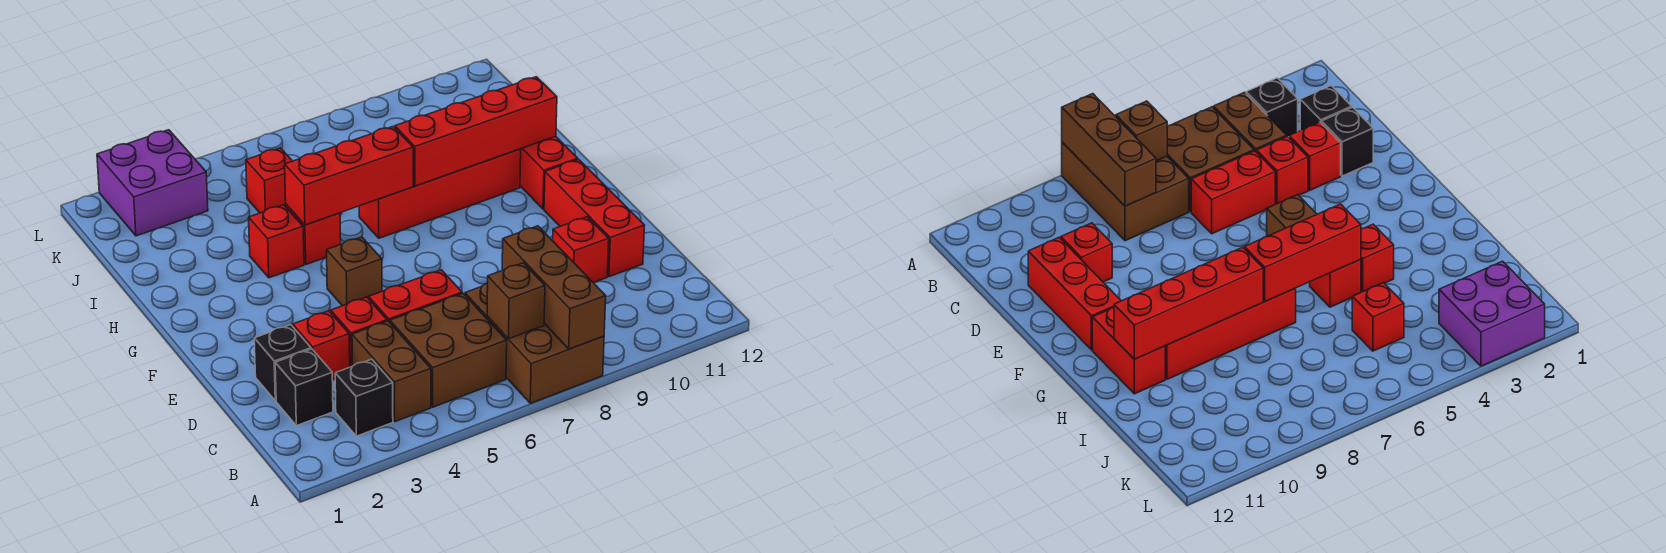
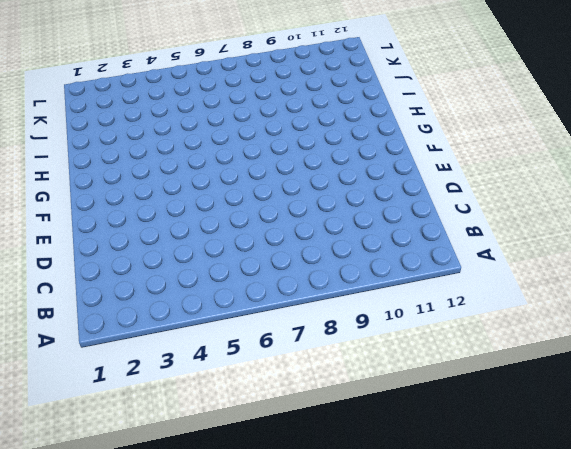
none -> brown brick A7:C8 level 1
none -> black brick B3 level 1
none -> brown brick B4:C4 level 1

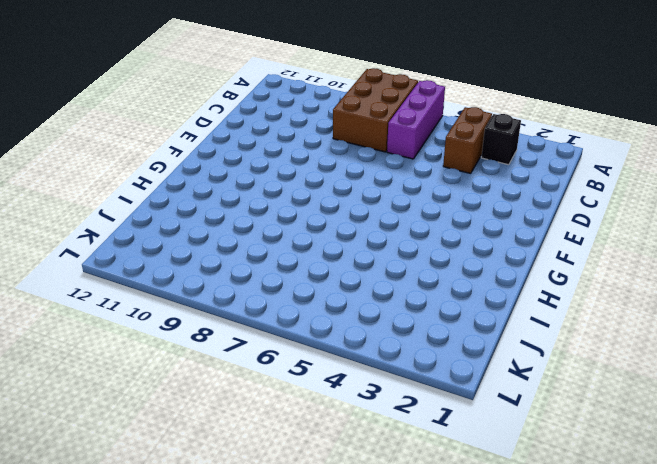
purple brick A6:C6 level 1 -> brown brick B5:C6 level 1
none -> black brick C2 level 1
none -> black brick D2 level 1
none -> red brick D3 level 1

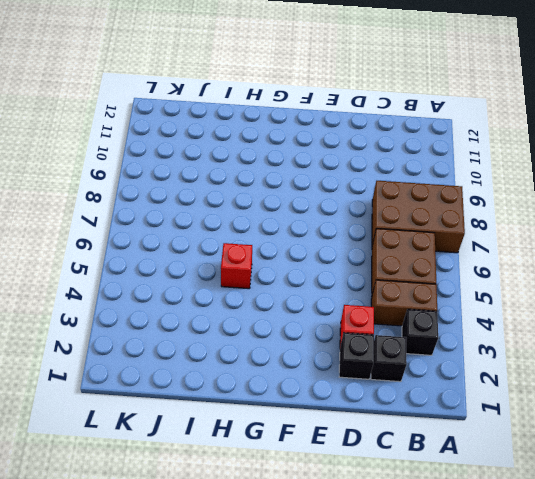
none -> red brick D4 level 1
none -> red brick D5:D6 level 1
none -> red brick D10 level 1

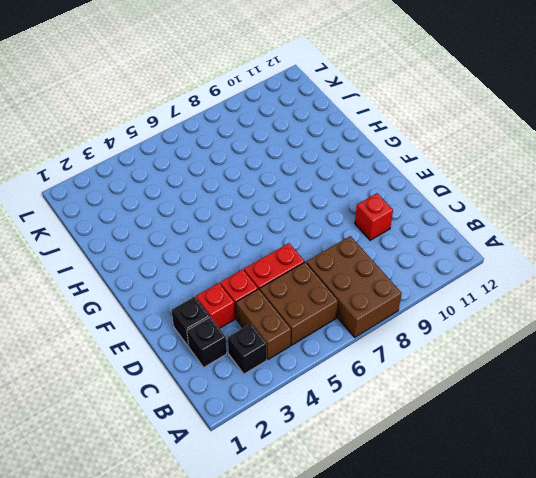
none -> red brick D11:F11 level 1
none -> brown brick F5 level 1
none -> red brick G11:H11 level 1

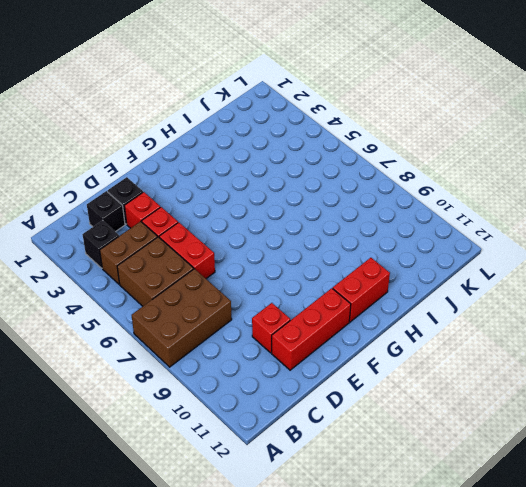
none -> brown brick F5 level 1
none -> red brick H4 level 1
none -> red brick H5 level 1

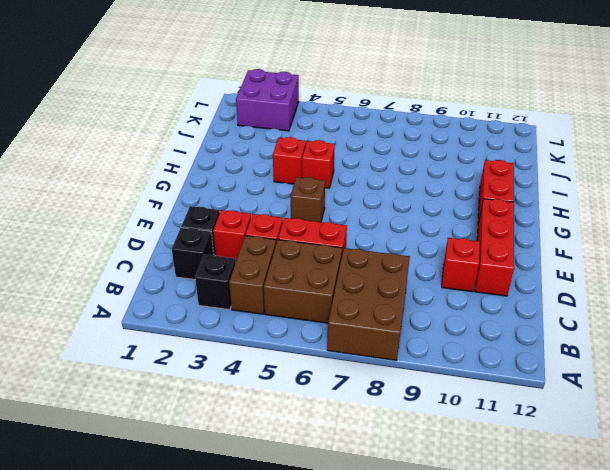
none -> red brick H7:H10 level 1
none -> red brick J5 level 1
none -> brown brick A8:C8 level 2

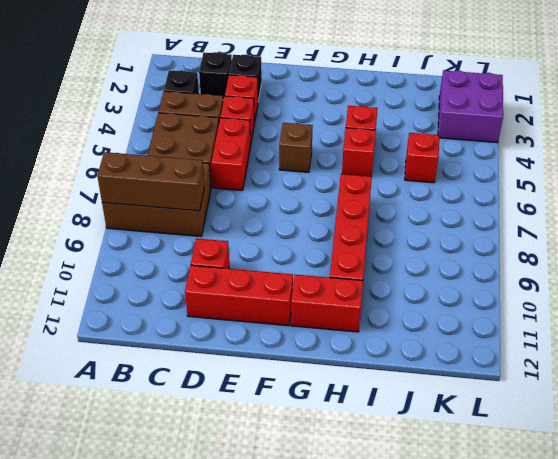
none -> brown brick B7 level 2
none -> red brick H5:H7 level 2
none -> red brick H8:H11 level 2

